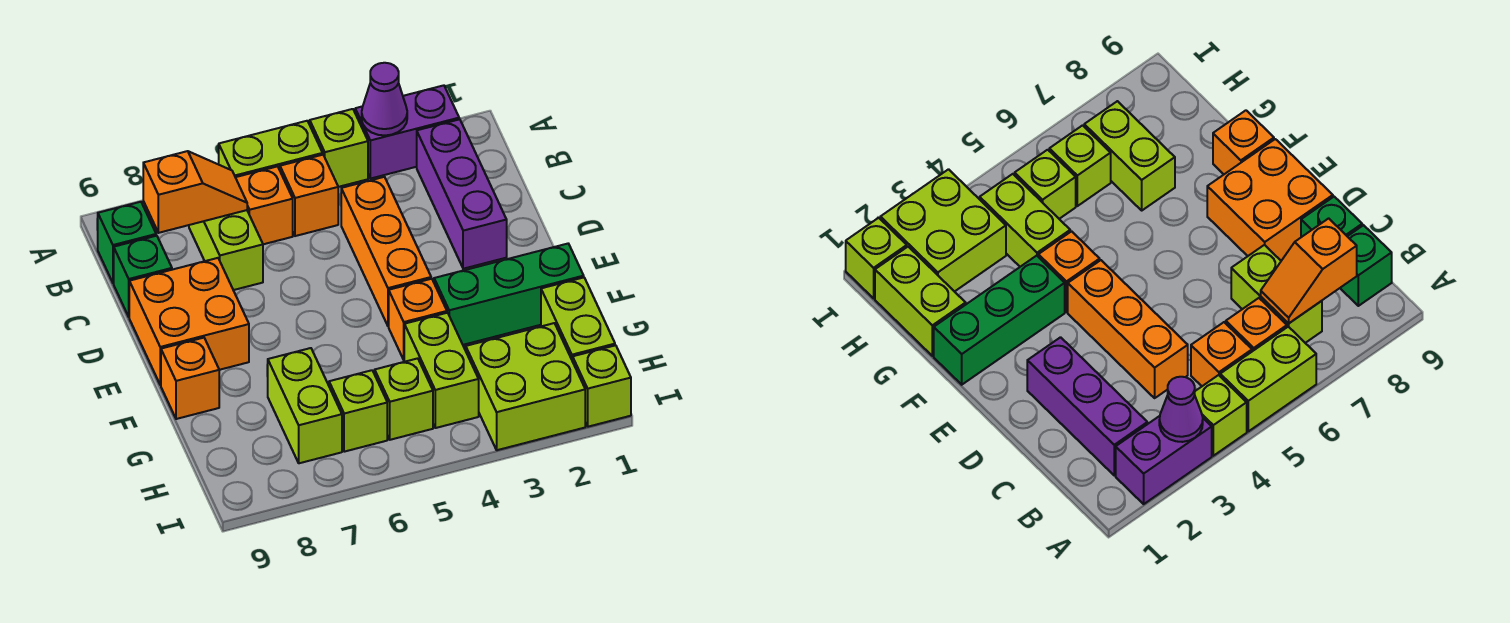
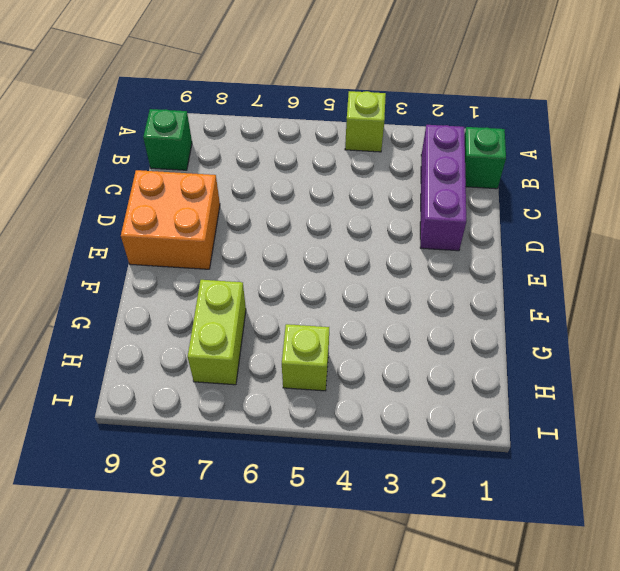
green brick B1 level 1 -> green brick C9 level 1
none -> purple brick A2:A3 level 1
none -> lime brick A5:A6 level 1
none -> orange brick B5 level 1

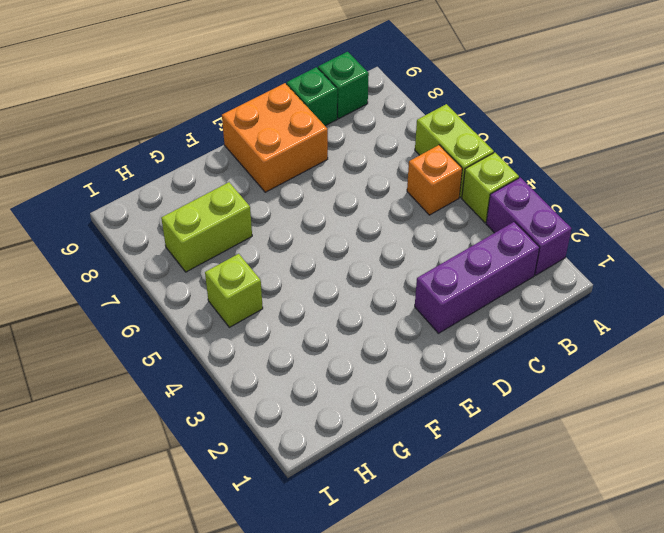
none -> orange brick B6 level 1
none -> lime brick B7:C7 level 1
none -> orange brick C4:E4 level 1

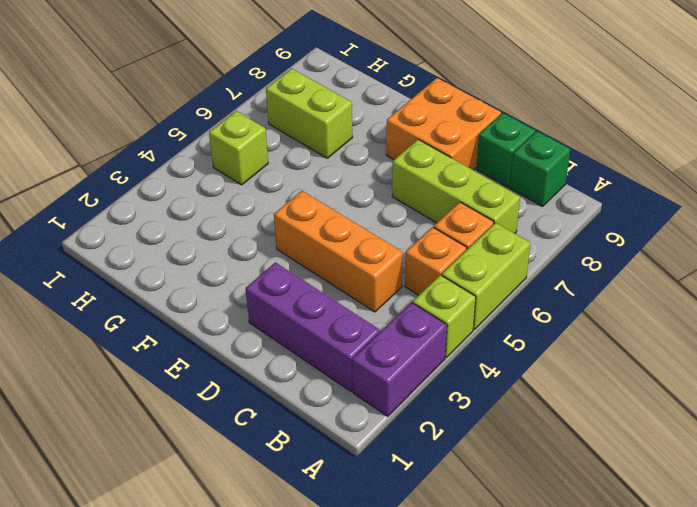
lime brick B7:D7 level 1 -> lime brick B7:C7 level 1
none -> green brick F1:F3 level 1
none -> orange brick F4 level 1
none -> orange brick F9 level 1

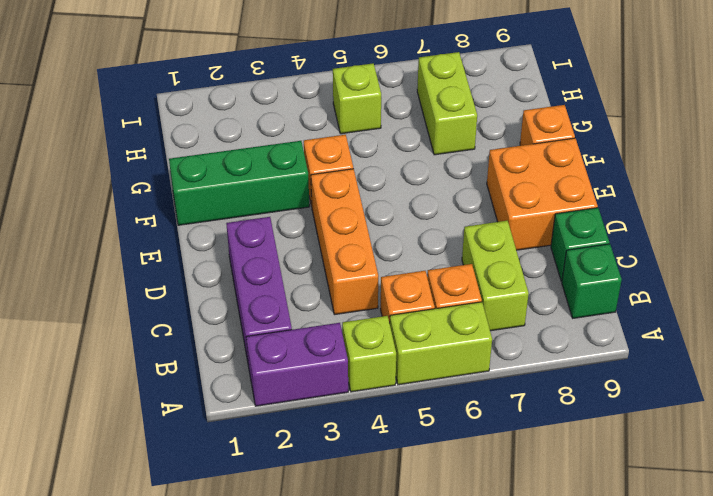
none -> lime brick G1:H1 level 1
none -> lime brick G4:H4 level 1
none -> lime brick H2:I3 level 1

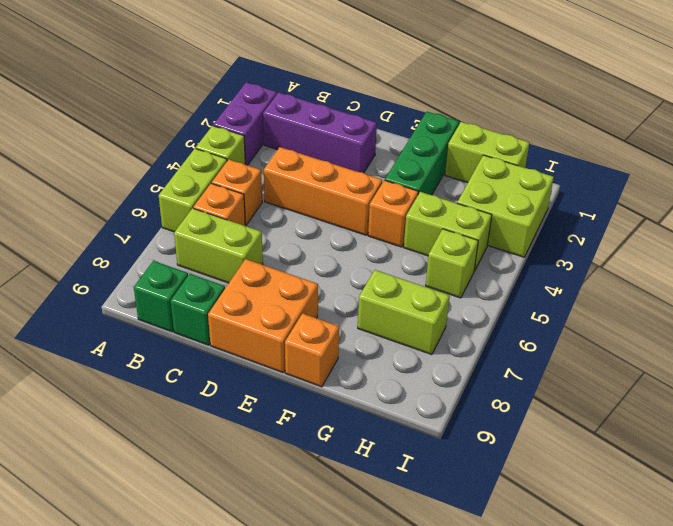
none -> lime brick H6 level 1
none -> lime brick I1 level 1
none -> purple cone A3 level 2

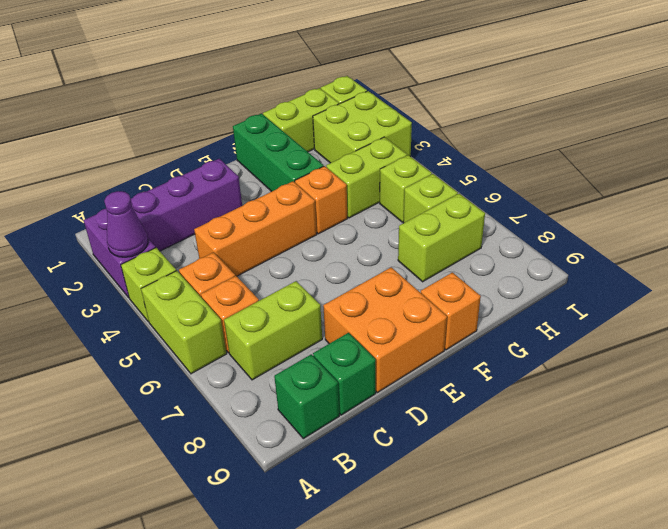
none -> orange slope B7:B8 level 2 top 8

